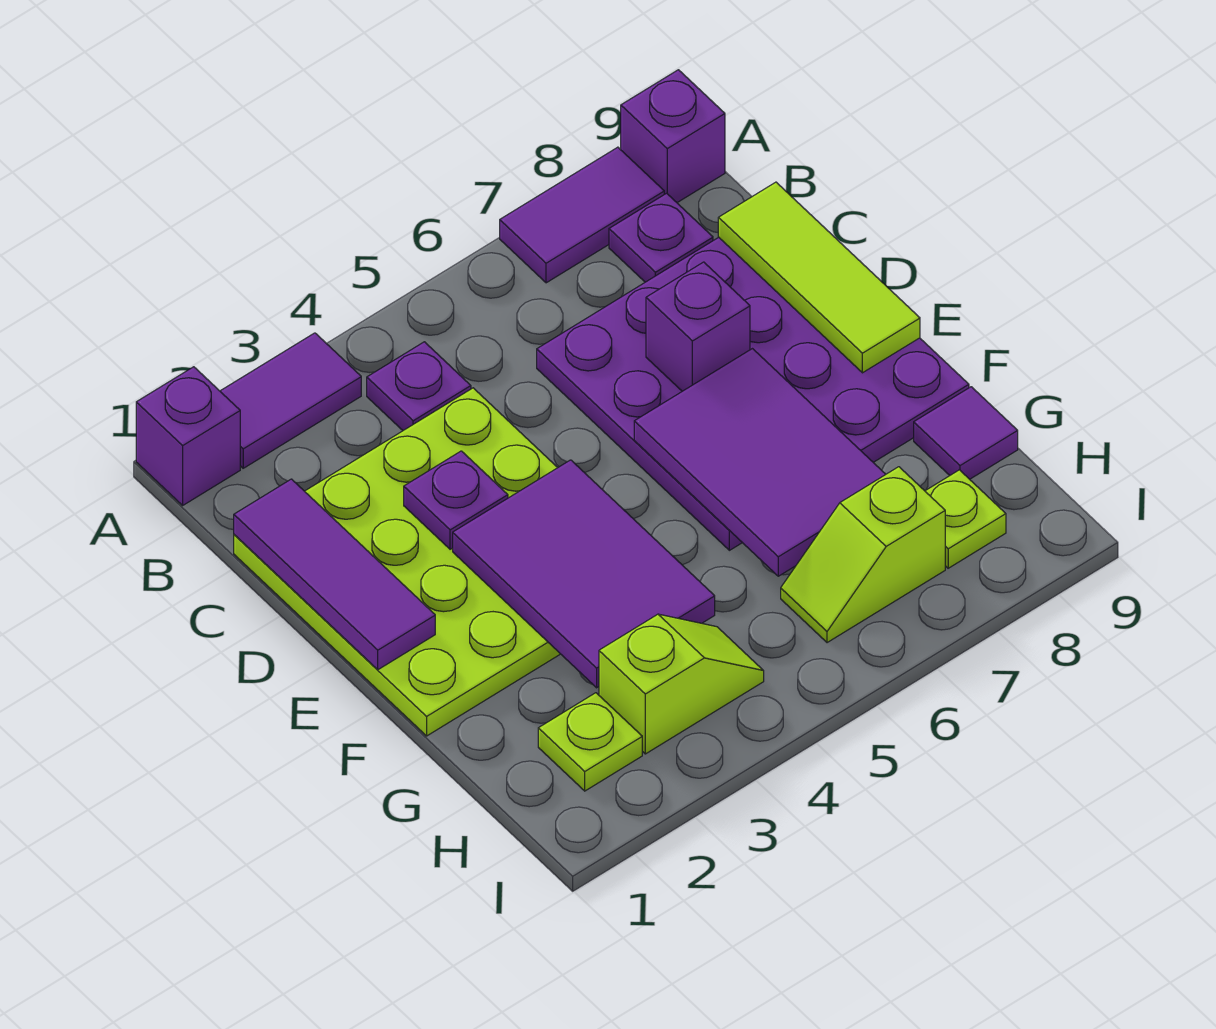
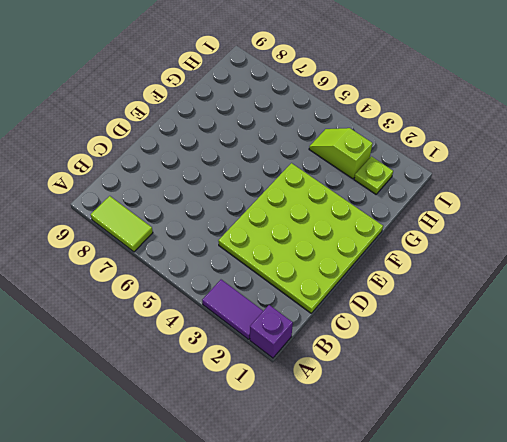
lime tile A7:A8 level 1 -> purple tile A7:A8 level 1
none -> purple brick A9 level 1
none -> purple plate B4 level 1
none -> purple plate B8 level 1

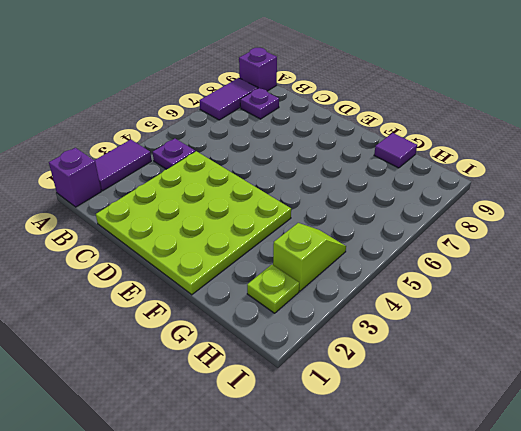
none -> purple plate C6:F9 level 1
none -> lime slope H6:H7 level 1 top 7
none -> lime plate H8 level 1

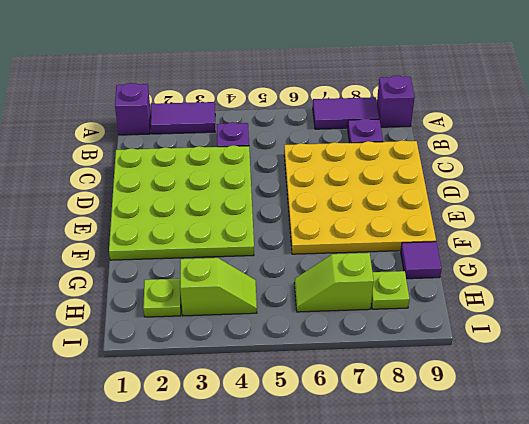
yellow plate C6:F9 level 1 -> purple plate C6:F9 level 1
none -> purple tile C1:E1 level 2
none -> lime tile C9:E9 level 2
none -> purple plate D3 level 2

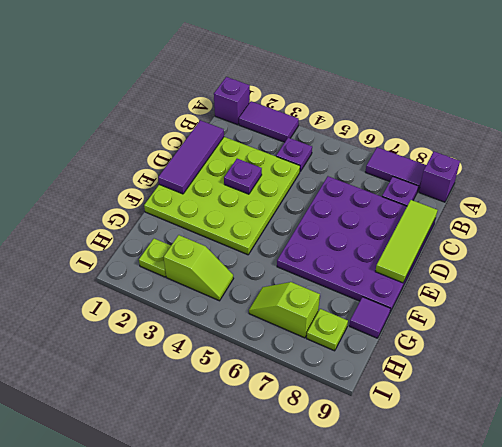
none -> purple brick D7 level 2
none -> purple tile E3:G4 level 2
none -> purple tile E6:G7 level 2

